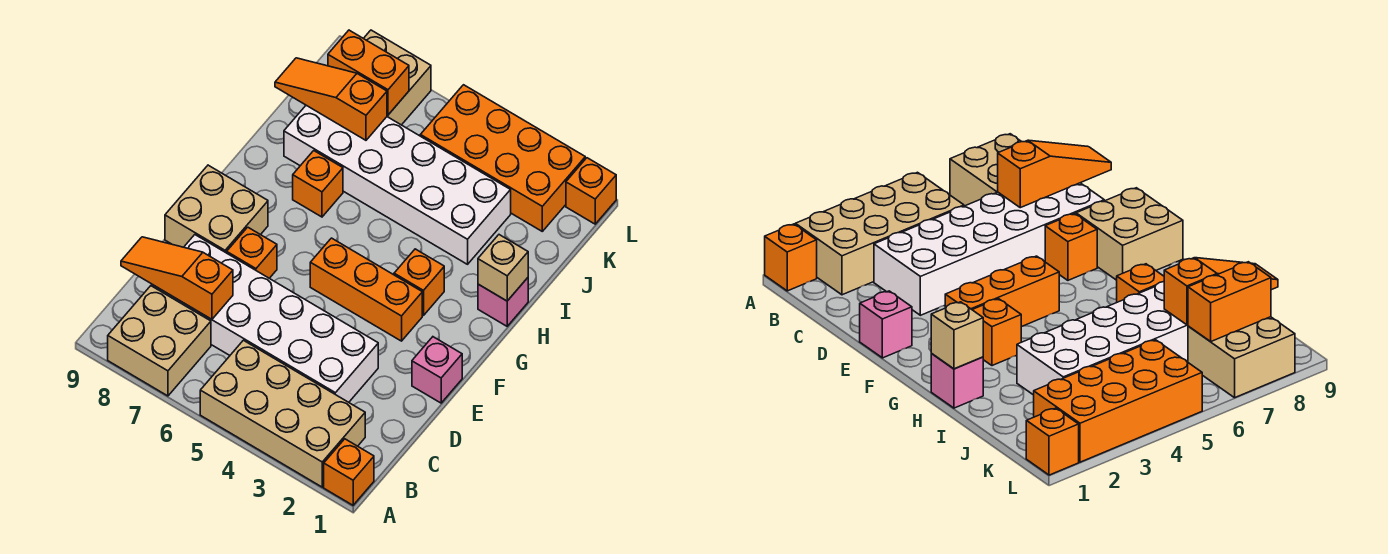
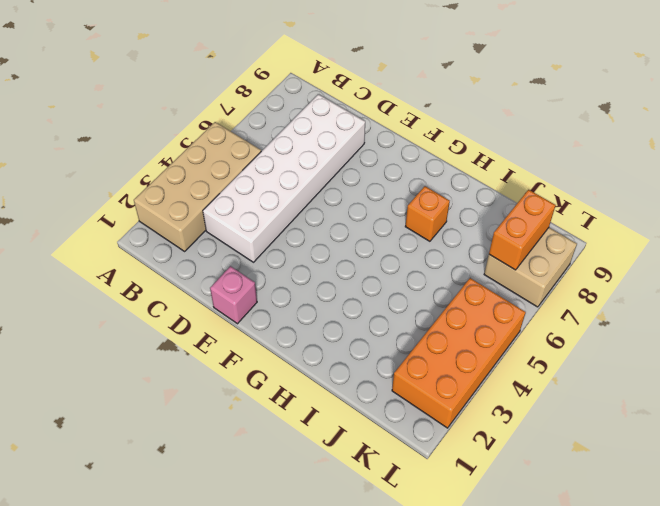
none -> orange brick A1 level 1
none -> tan brick A7:B8 level 1
none -> orange brick E7 level 1

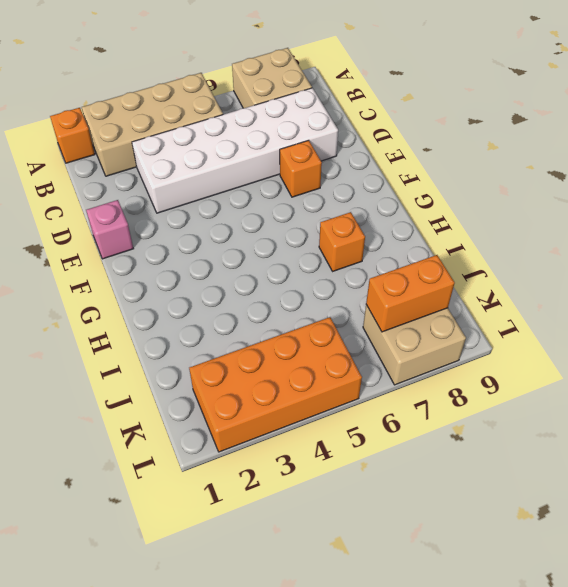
none -> tan brick E8:F9 level 1
none -> orange brick F3:F5 level 1
none -> orange brick G3 level 1

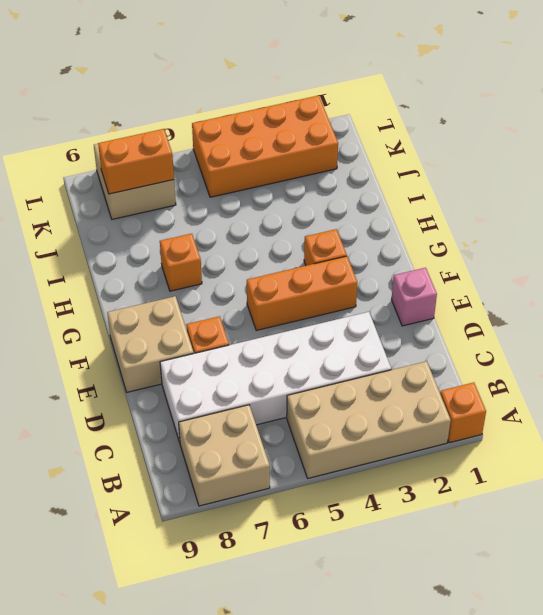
none -> pink brick H1 level 1
none -> white brick I3:J8 level 1
none -> orange brick L1 level 1

